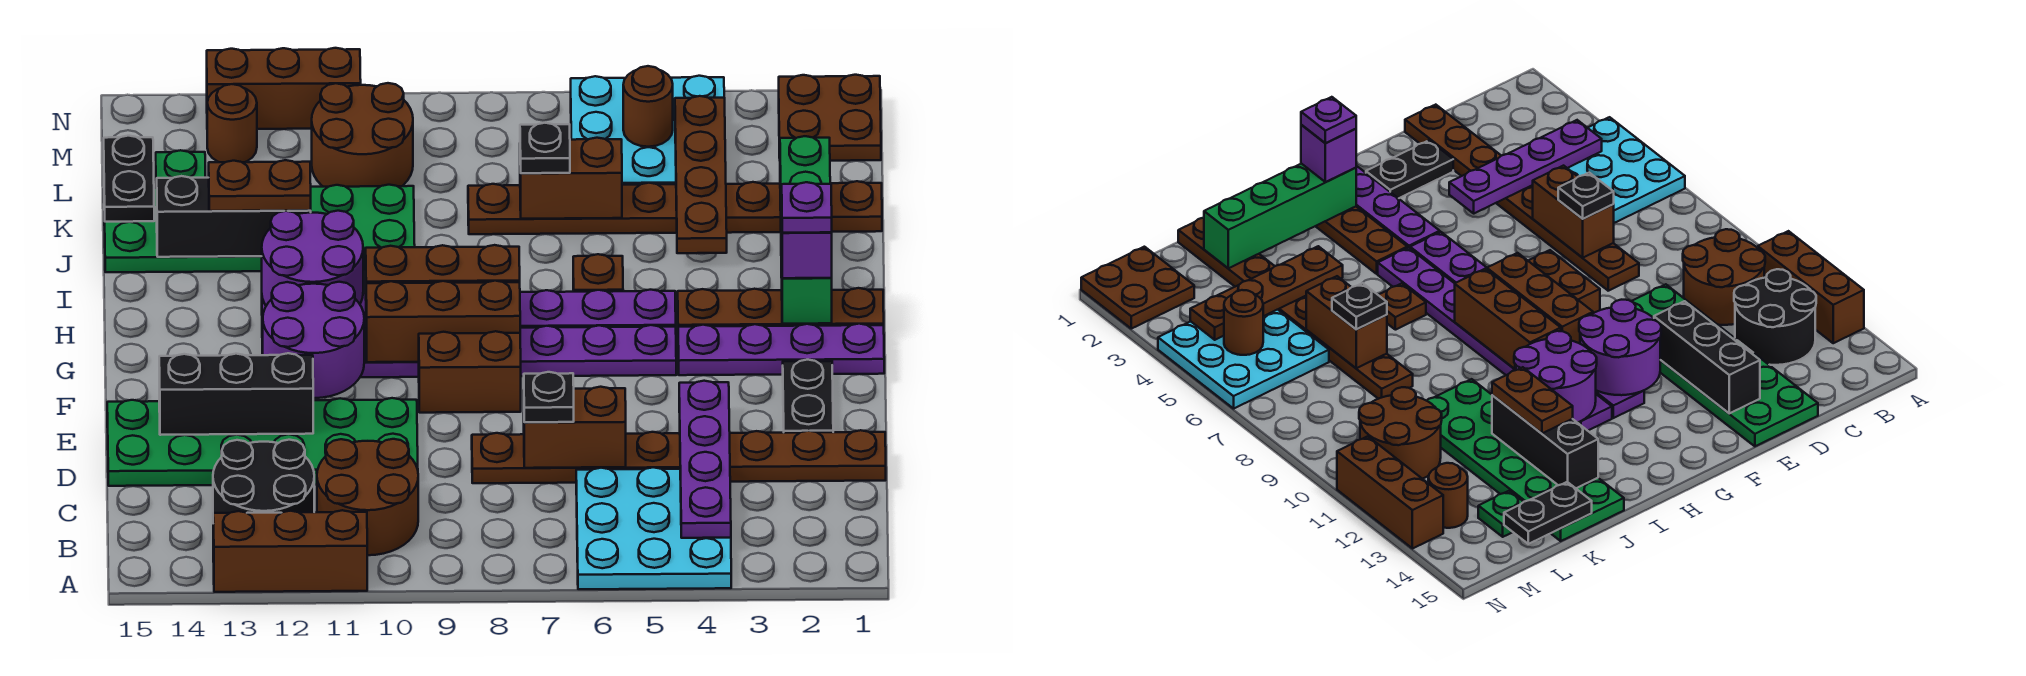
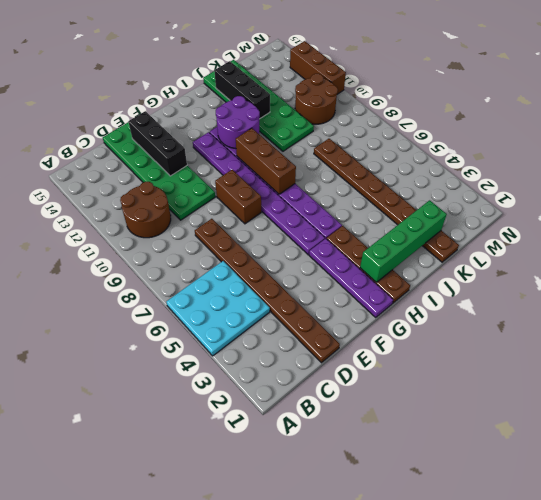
none -> brown brick A11:A13 level 1
none -> black round brick B12:C13 level 1
none -> black plate E2:F2 level 1
none -> brown plate I6 level 1

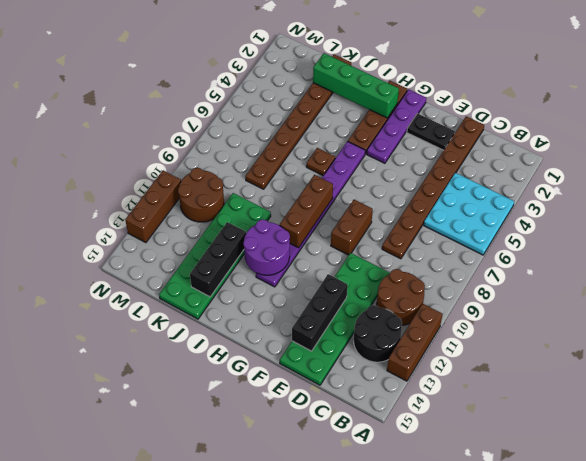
none -> purple plate G5:G12 level 1
none -> cyan plate L4:N6 level 1
none -> green plate L14 level 1
none -> brown plate M1:N2 level 1

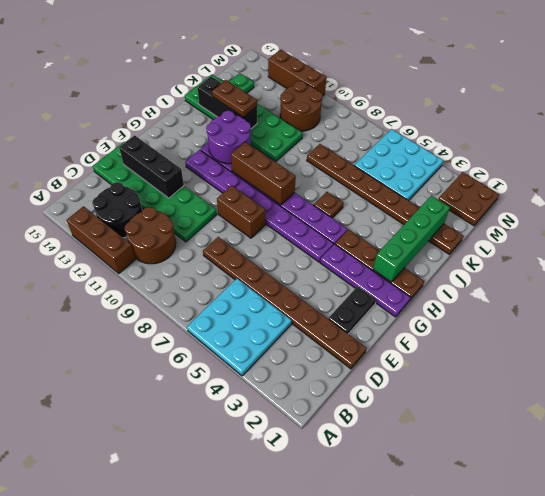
none -> brown round brick M13 level 1
none -> purple plate B4:E4 level 2
none -> brown brick D6:D7 level 2
none -> purple round brick F11:G12 level 2

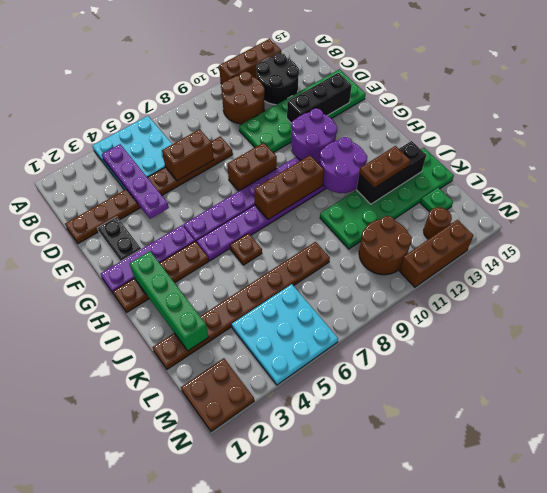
none -> brown brick G8:G10 level 2
none -> brown plate J4:M4 level 2
none -> brown brick K6:K7 level 2
none -> black plate K15:L15 level 2

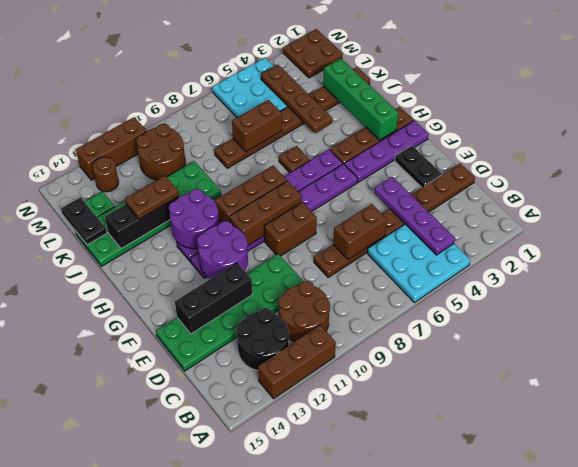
none -> brown round brick M5 level 2
none -> black plate D7 level 3
none -> purple brick H2 level 3
none -> black plate K7 level 3

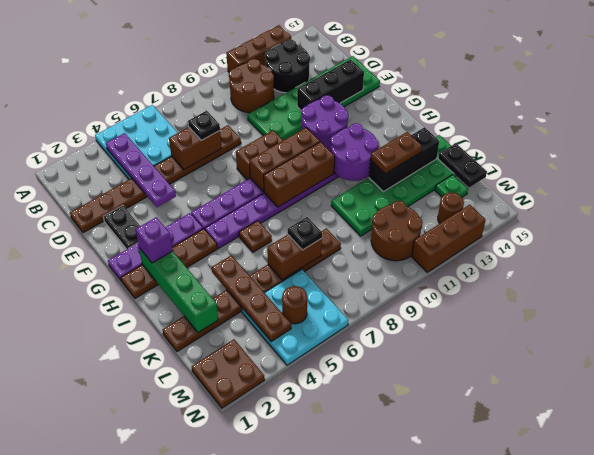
none -> purple plate H2 level 4

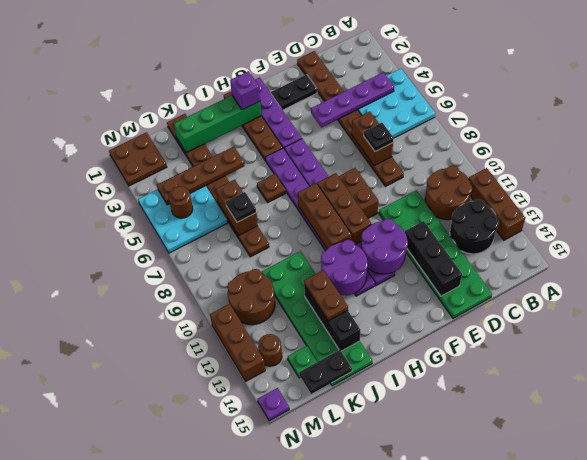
purple plate N15 level 1 -> purple plate H2 level 4

